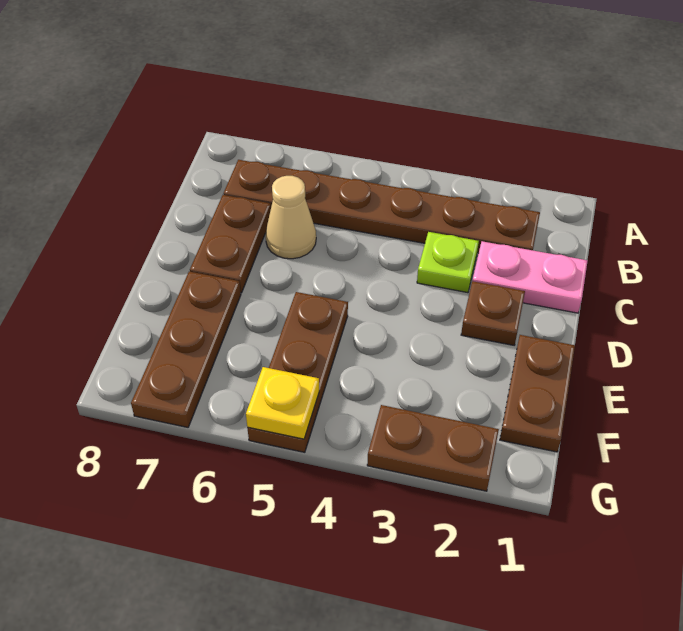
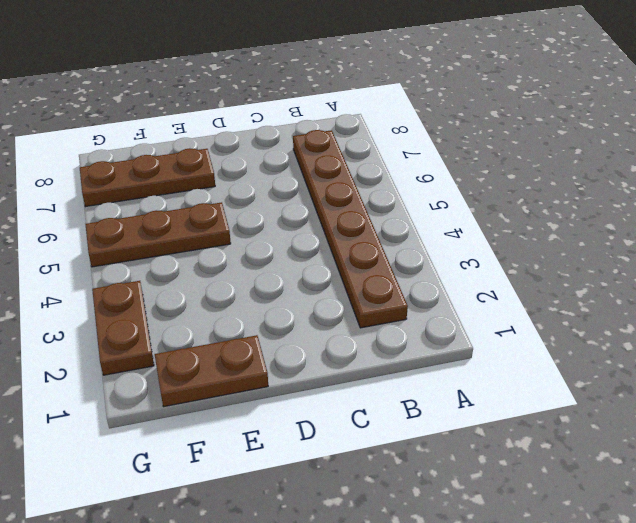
none -> pink plate C1:C2 level 1
none -> lime plate C3 level 1

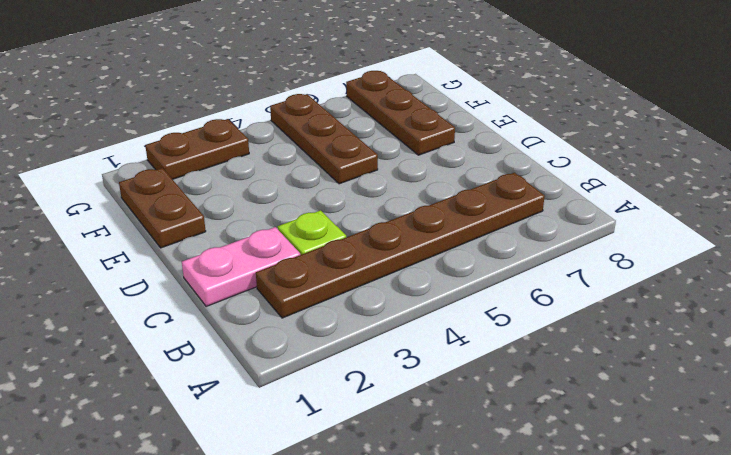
none -> tan cone C6 level 1
none -> brown plate C7:D7 level 1

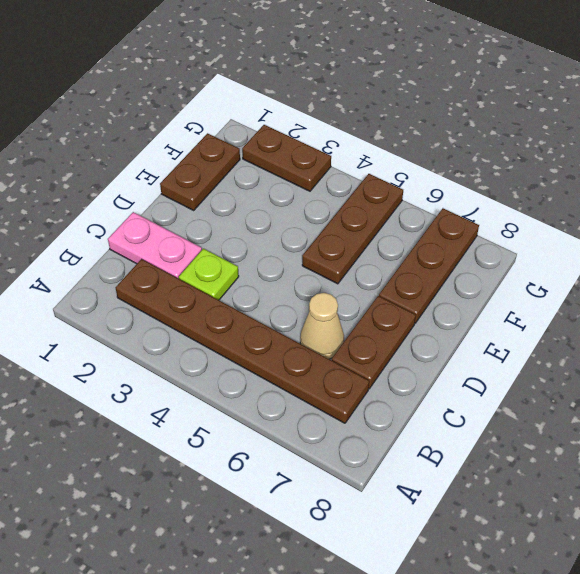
none -> brown plate D2 level 1
none -> yellow plate G5 level 2

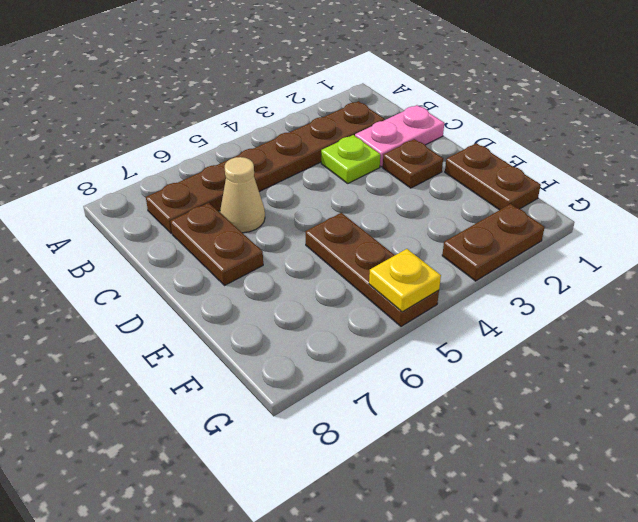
none -> brown plate E7:G7 level 1

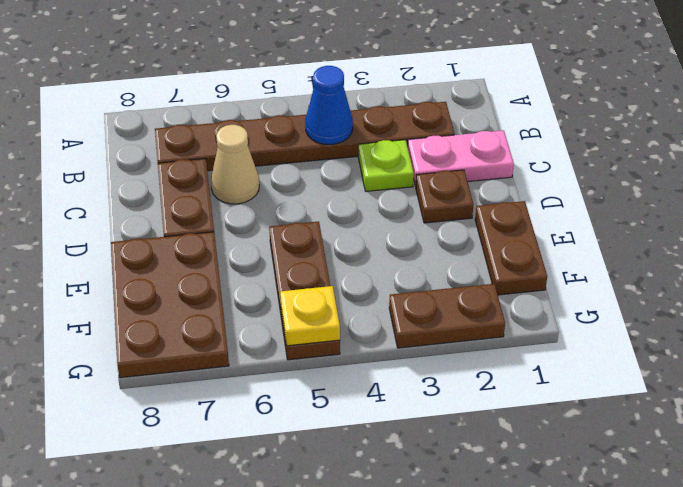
blue cone B4 level 2 -> none
brown plate E7:G8 level 1 -> brown plate E7:G7 level 1

